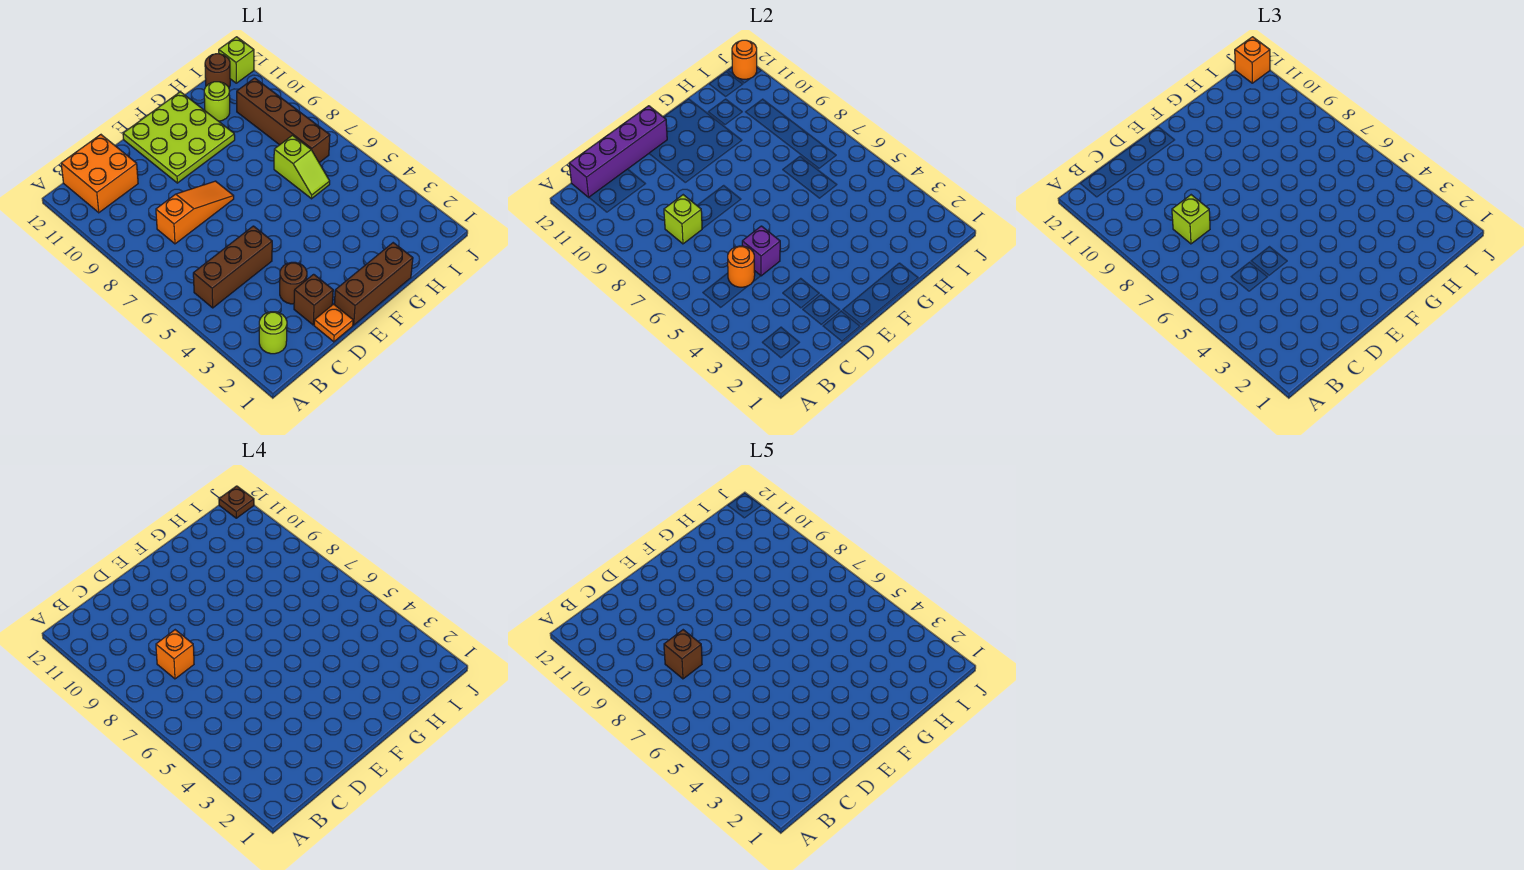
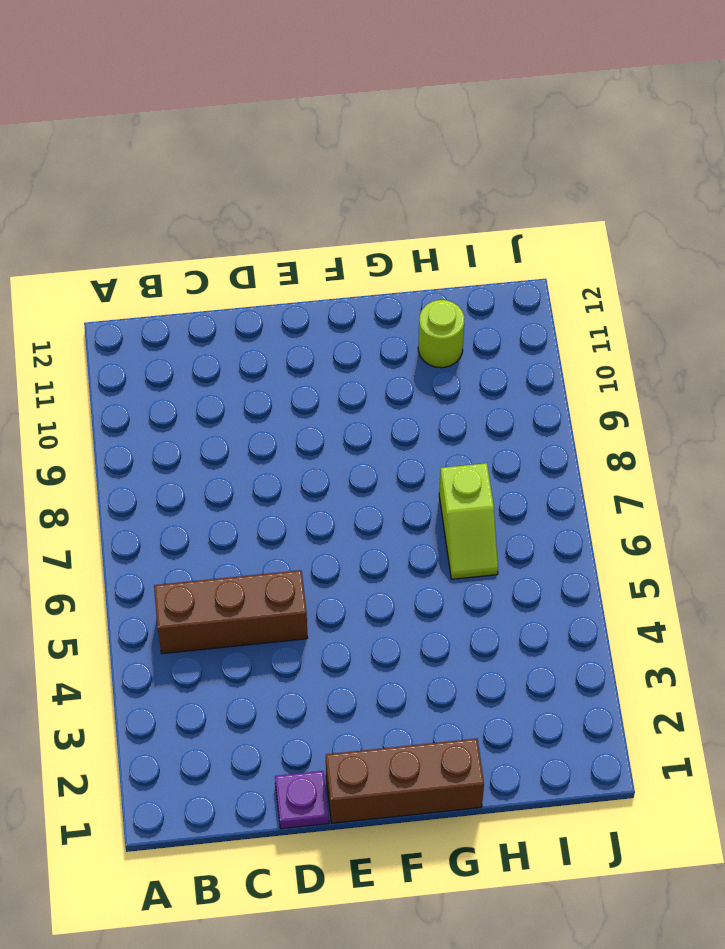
purple plate D1 level 1 -> orange plate D1 level 1
none -> lime round brick B2 level 1
none -> orange brick B11:C12 level 1
none -> orange slope C8:E8 level 1 top C

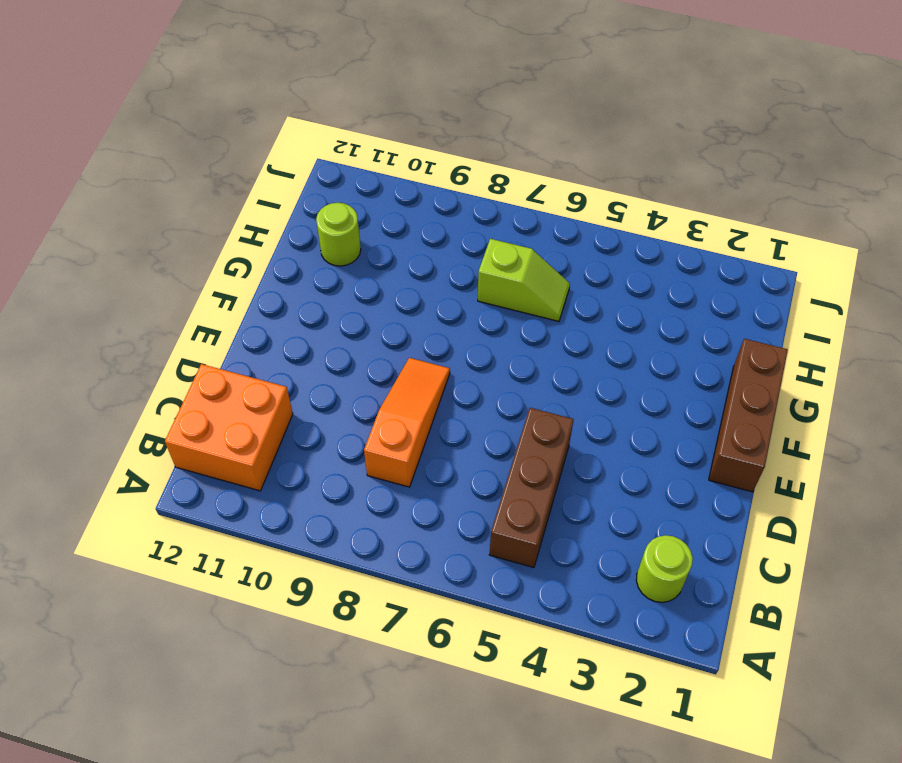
none -> orange plate D1 level 1
none -> brown brick D2 level 1
none -> brown round brick D3 level 1

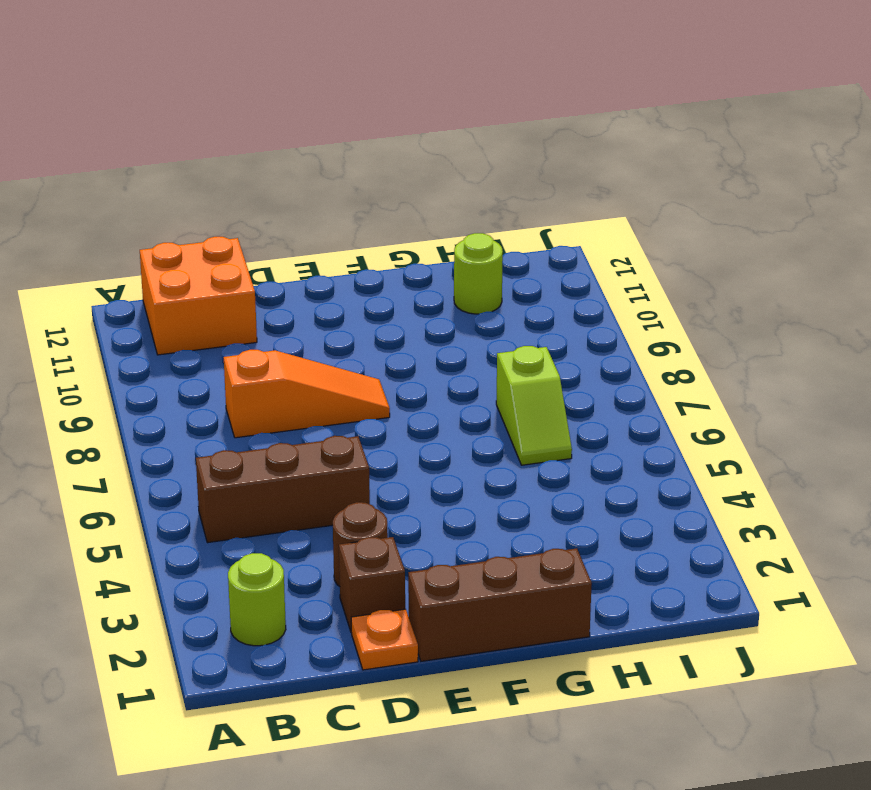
none -> lime plate E10:G12 level 1
none -> brown brick I7:I10 level 1
none -> brown round brick I12 level 1

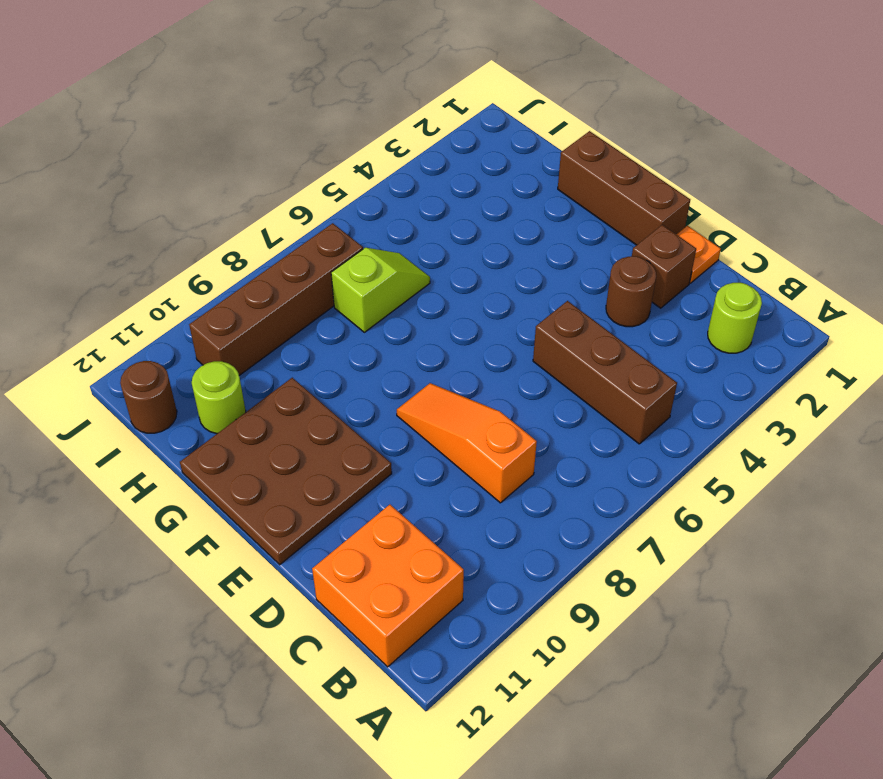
brown plate E10:G12 level 1 -> lime plate E10:G12 level 1
none -> lime brick J12 level 1
none -> purple brick B12:E12 level 2
none -> orange round brick C5 level 2

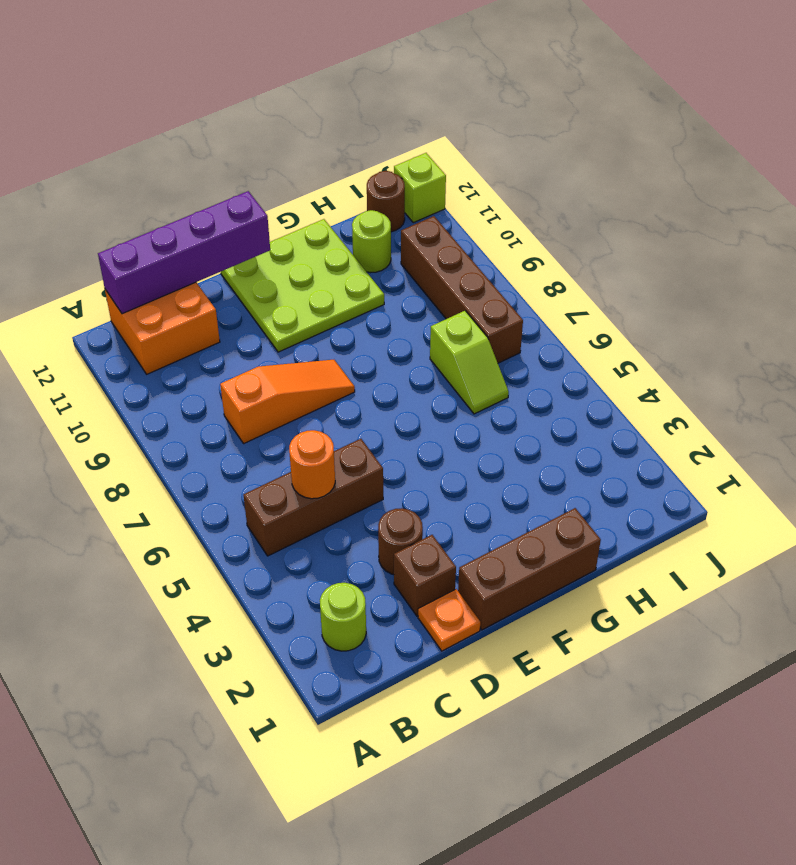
none -> lime brick C8 level 2
none -> purple brick D5 level 2
none -> orange round brick J12 level 2

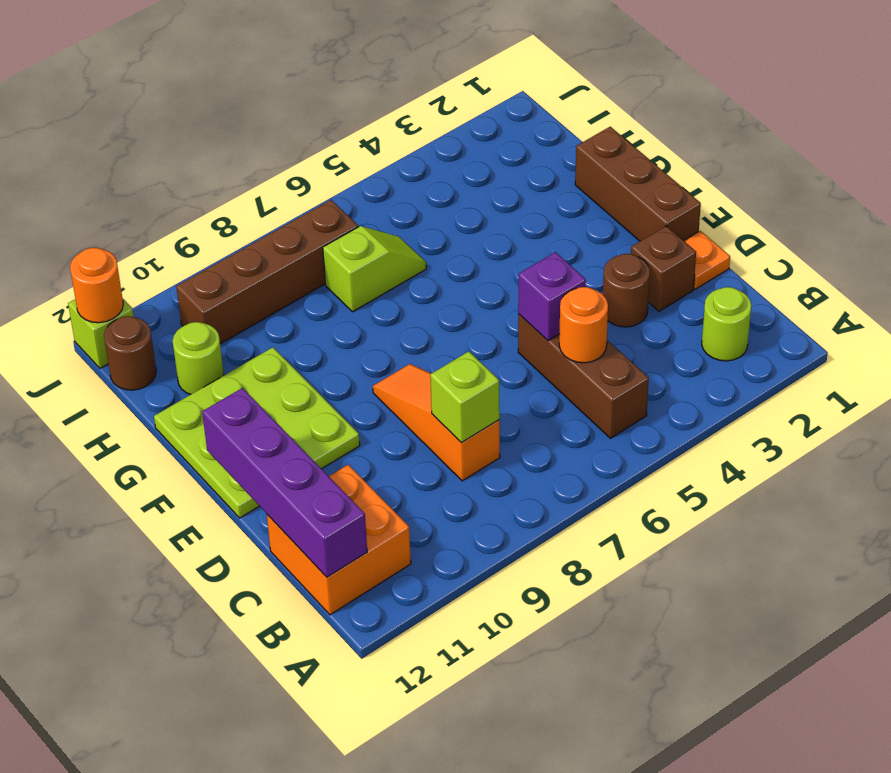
none -> lime brick C8 level 3
none -> orange brick J12 level 3
none -> orange brick C8 level 4

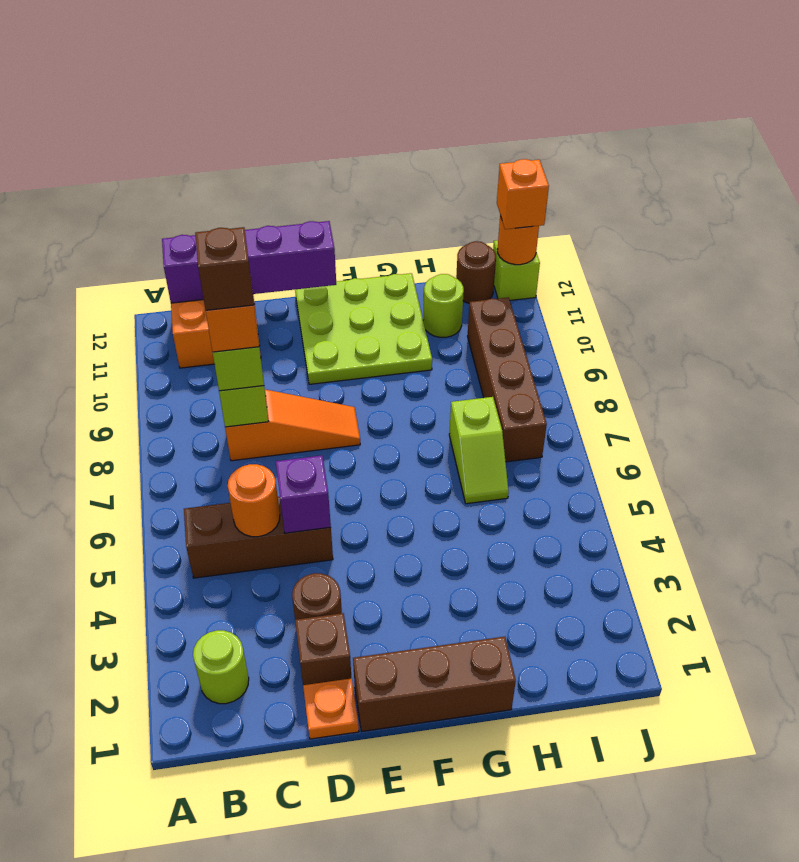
none -> brown plate J12 level 4

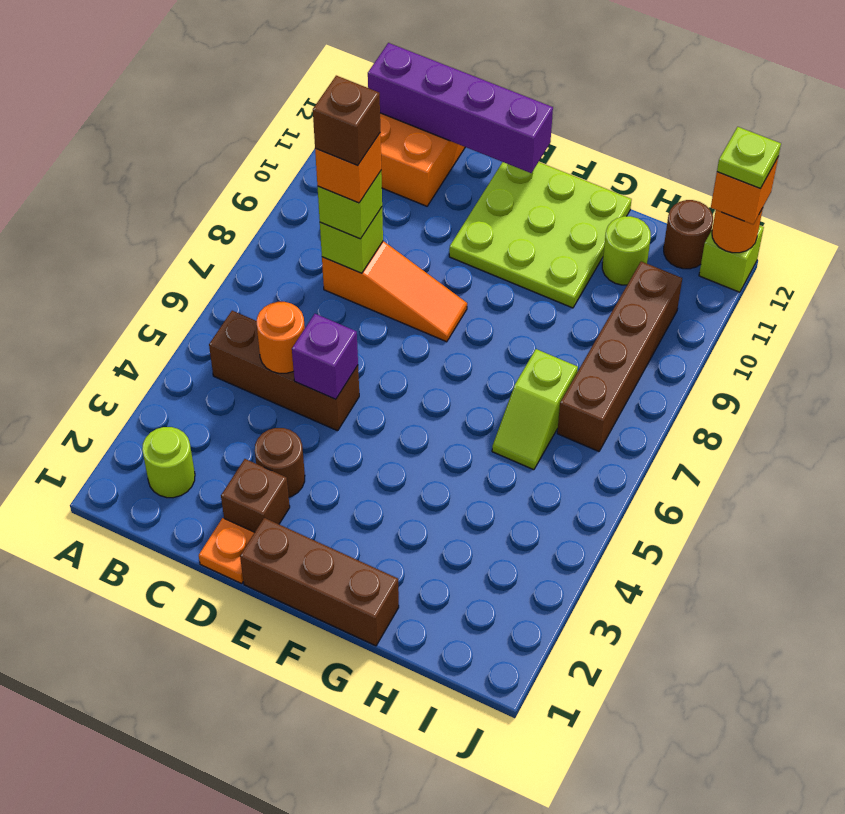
lime plate J12 level 4 -> brown plate J12 level 4

